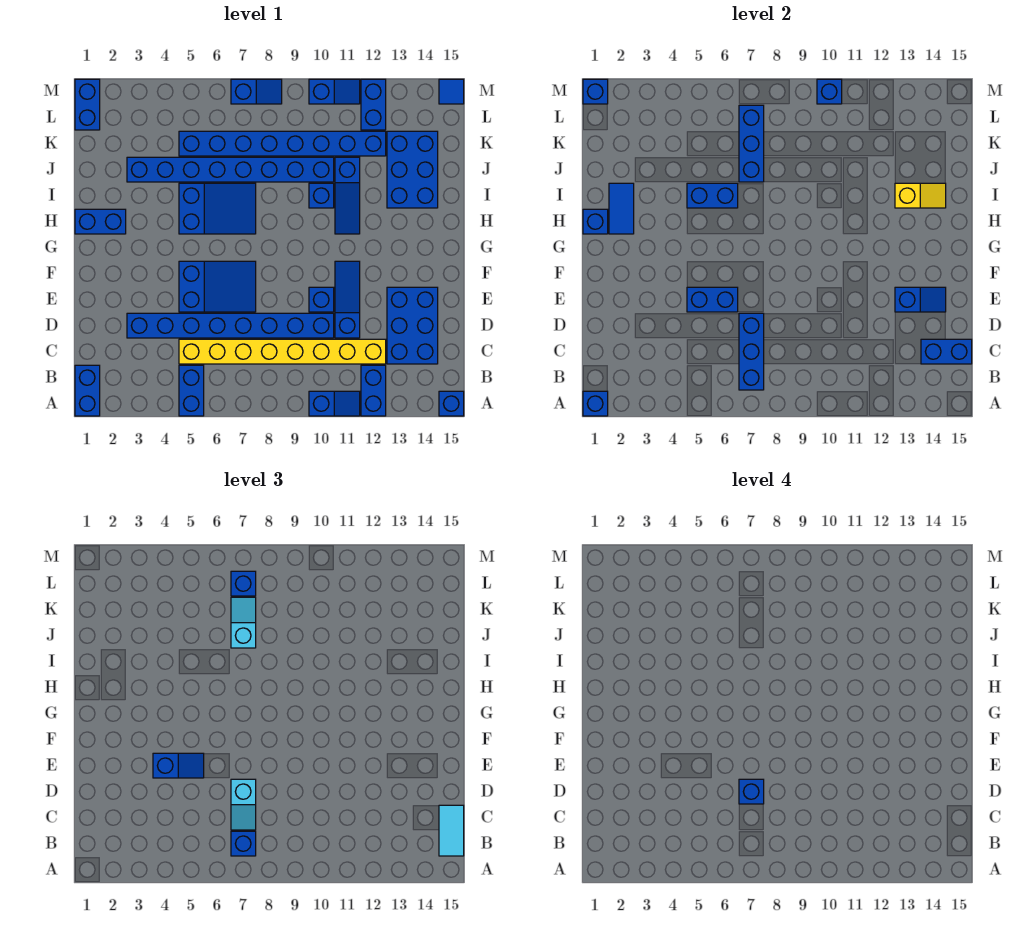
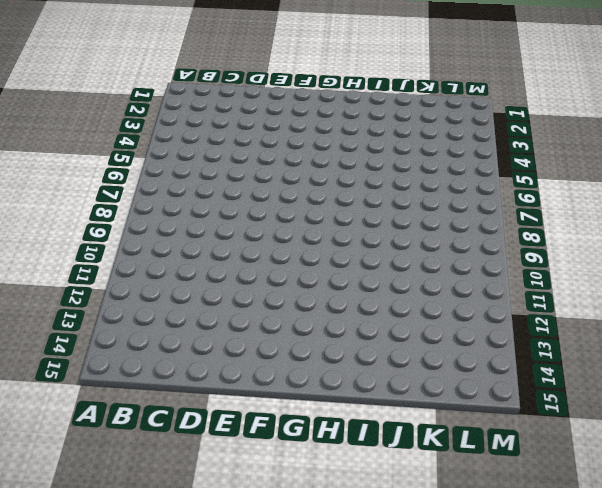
none -> blue brick A1:B1 level 1
none -> blue brick A5:B5 level 1
none -> blue slope A10:A11 level 1 top 10
none -> blue brick A12:B12 level 1

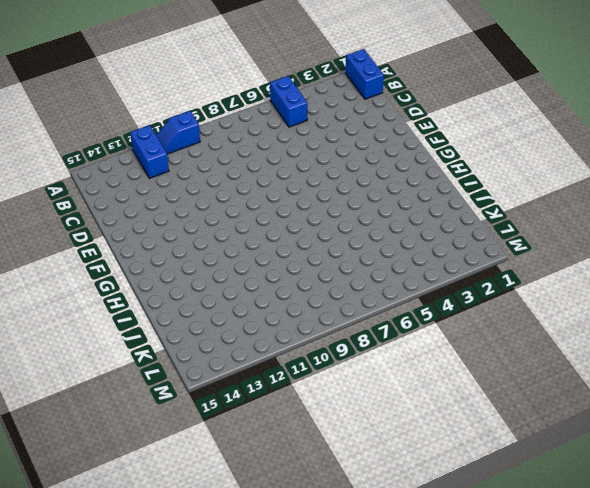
none -> blue brick A15 level 1
none -> yellow brick C5:C12 level 1
none -> blue brick C13:E14 level 1
none -> blue brick D3:D10 level 1

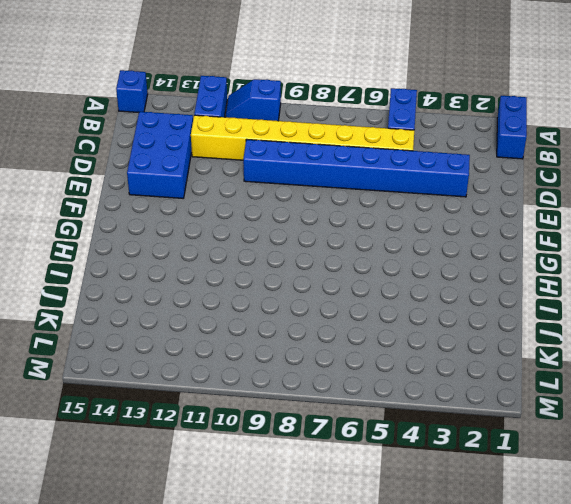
none -> blue slope D11:F11 level 1 top D
none -> blue slope E5:F7 level 1 top 5
none -> blue brick E10 level 1
none -> blue brick H1:H2 level 1

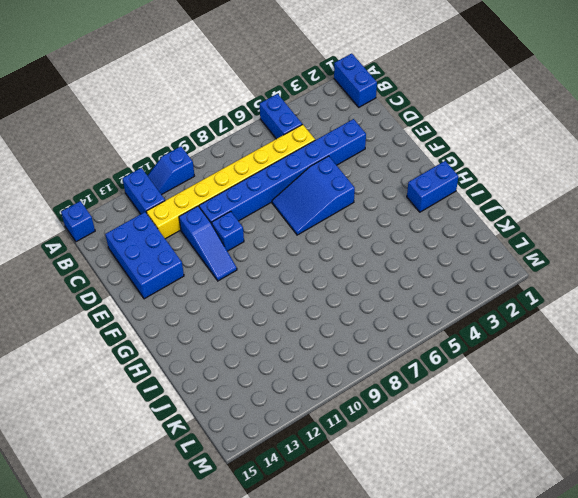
none -> blue slope H5:I7 level 1 top 5
none -> blue slope H11:J11 level 1 top J
none -> blue brick I10 level 1
none -> blue brick I13:K14 level 1

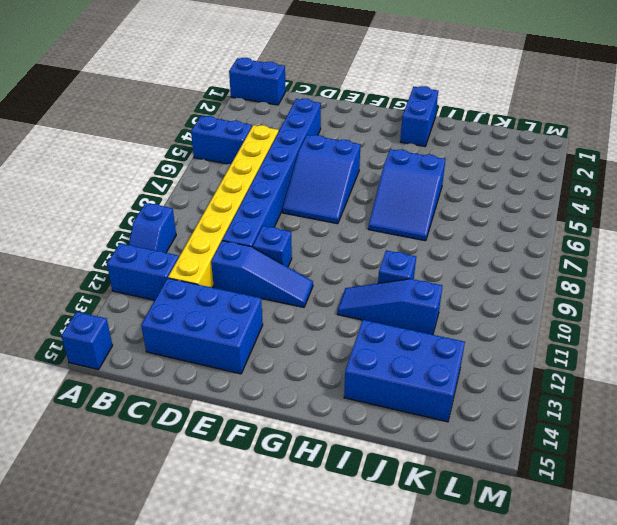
none -> blue brick J3:J10 level 1
none -> blue brick K5:K12 level 1
none -> blue brick L1:M1 level 1
none -> blue brick L12:M12 level 1

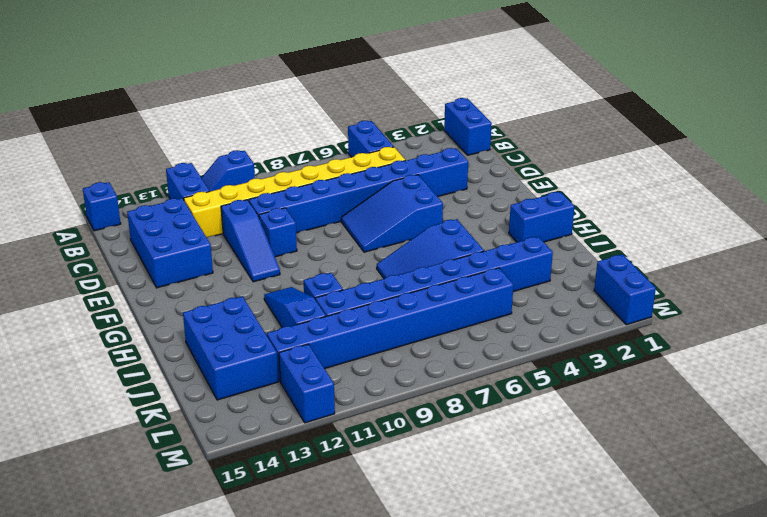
none -> blue slope M7:M8 level 1 top 7
none -> blue slope M10:M11 level 1 top 10
none -> blue tile M15 level 1
none -> blue brick A1 level 2

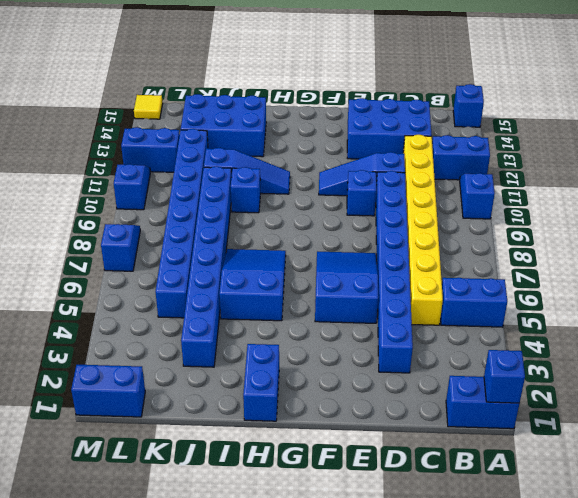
yellow tile M15 level 1 -> blue tile M15 level 1
none -> blue brick B7:D7 level 2
none -> blue brick C14:C15 level 2
none -> blue brick E5:E6 level 2
none -> blue slope E13:E14 level 2 top 13

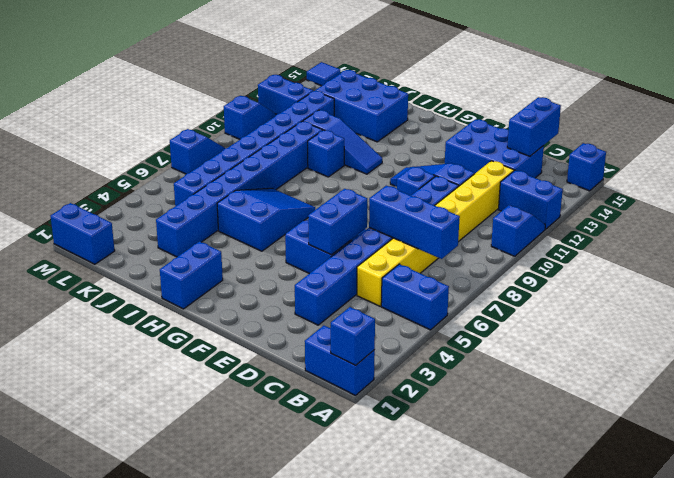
none -> blue slope E13:E14 level 2 top 13
none -> blue brick H1 level 2
none -> blue tile H2:I2 level 2
none -> blue brick I5:I6 level 2

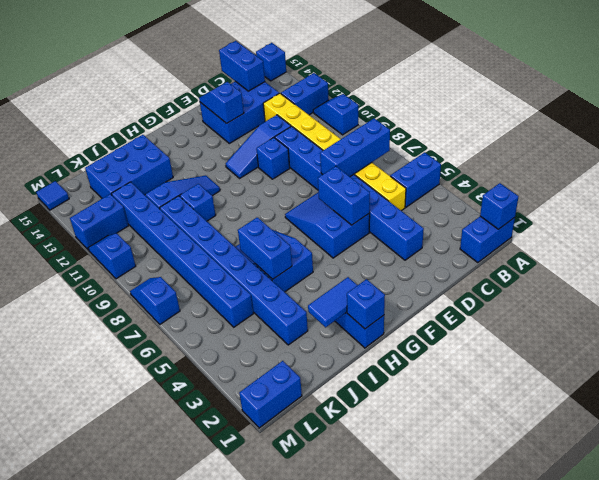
none -> yellow slope I13:I14 level 2 top 13
none -> blue brick J7:L7 level 2
none -> blue brick M1 level 2
none -> blue brick M10 level 2

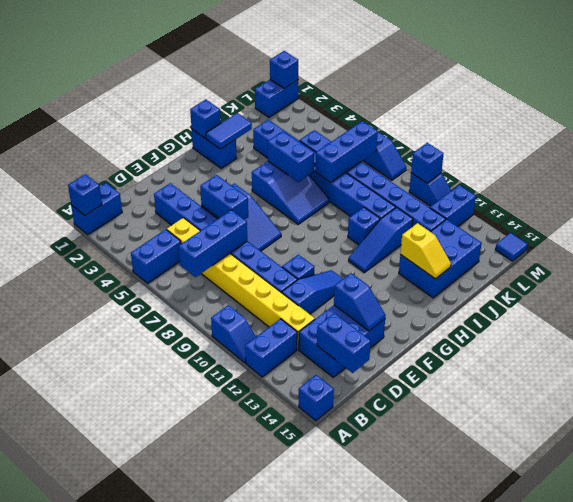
none -> blue brick B7 level 3
none -> cyan tile B15:C15 level 3
none -> cyan slope C7:D7 level 3 top D
none -> blue slope E4:E5 level 3 top 4

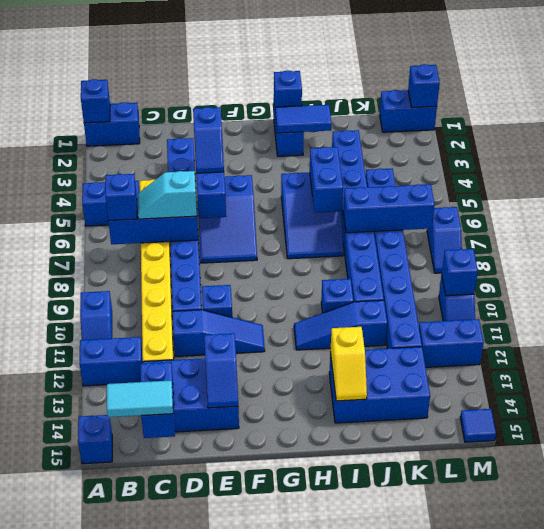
none -> cyan slope J7:K7 level 3 top J
none -> blue brick L7 level 3
none -> blue brick D7 level 4

